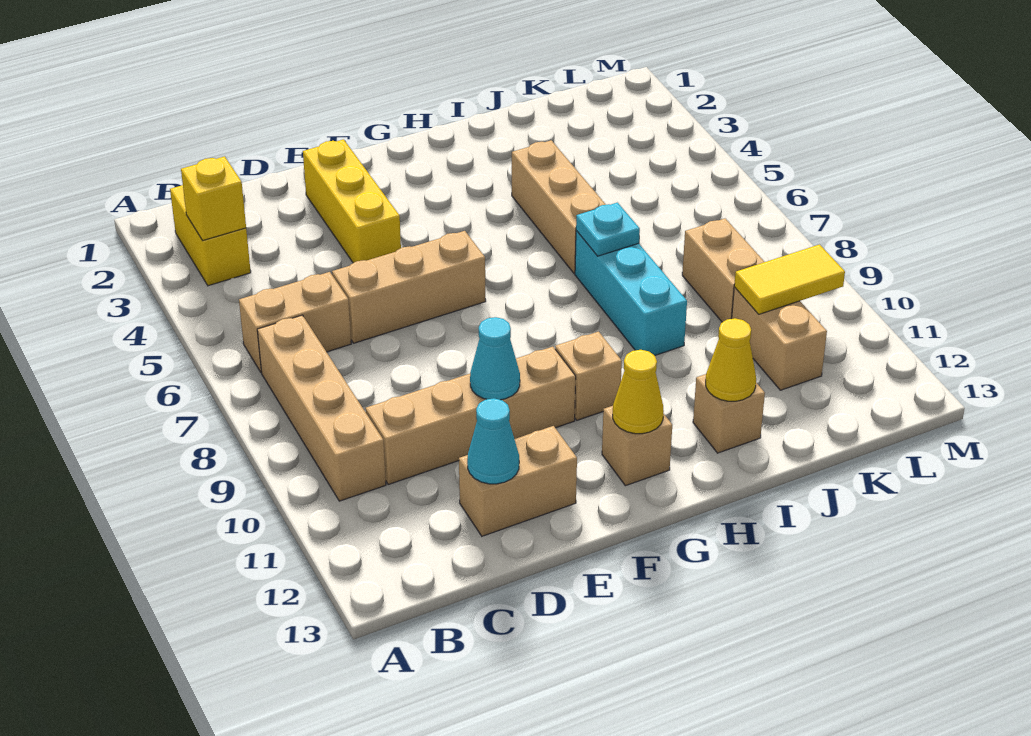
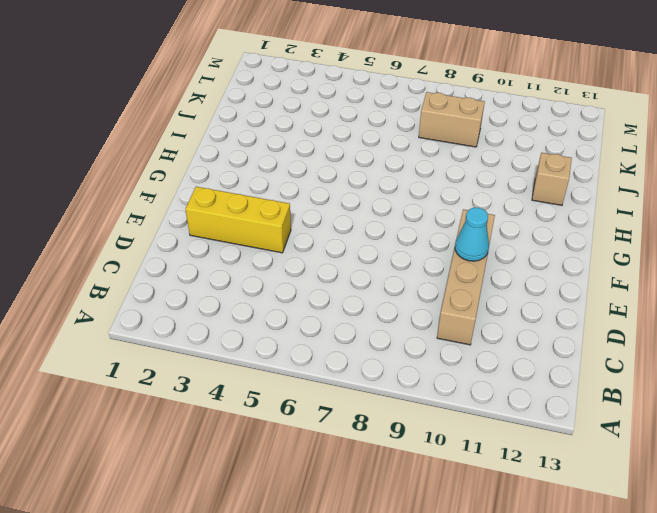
none -> yellow brick B2:B3 level 1
none -> tan brick B6:C6 level 1
none -> tan brick B7:B10 level 1

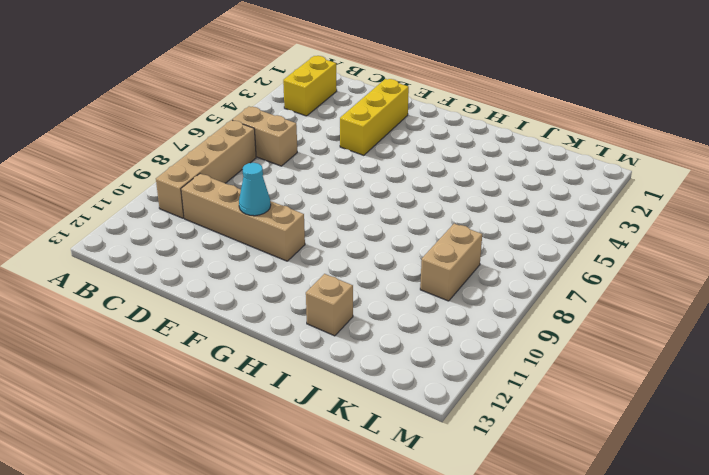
none -> tan brick D6:F6 level 1
none -> tan brick D12:E12 level 1
none -> tan brick G10 level 1

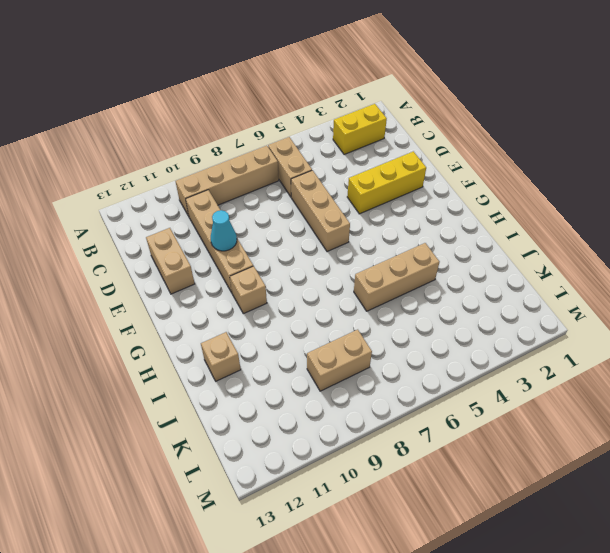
none -> tan brick G12 level 1
none -> cyan brick I7:I9 level 1
none -> tan brick K10:K11 level 1

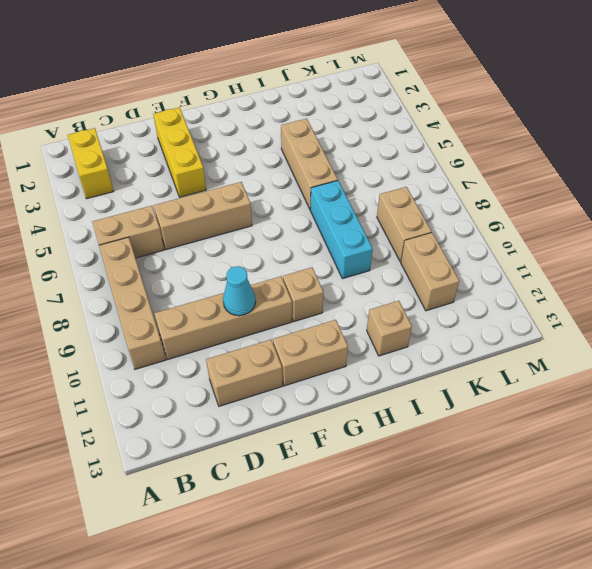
tan brick F12:G12 level 1 -> tan brick G12 level 1
none -> yellow brick B3 level 2
none -> cyan cone D12 level 2
none -> yellow cone G12 level 2

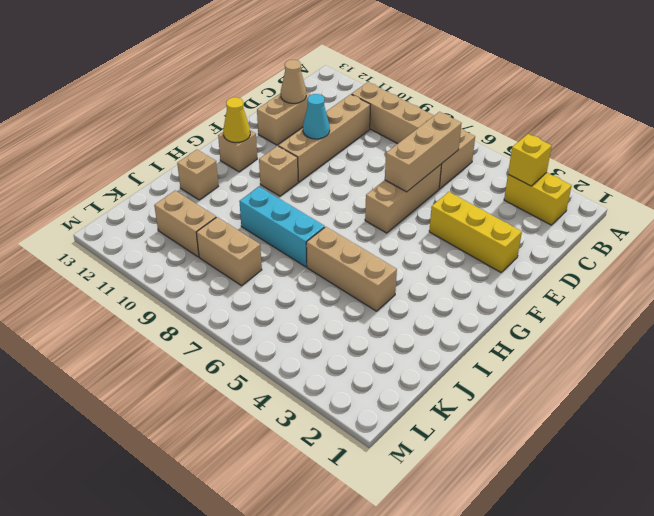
tan brick C6:E6 level 2 -> none
tan cone D12 level 2 -> cyan cone D12 level 2
none -> cyan plate I7 level 2
none -> yellow cone I12 level 2
none -> yellow tile K10:L10 level 2

